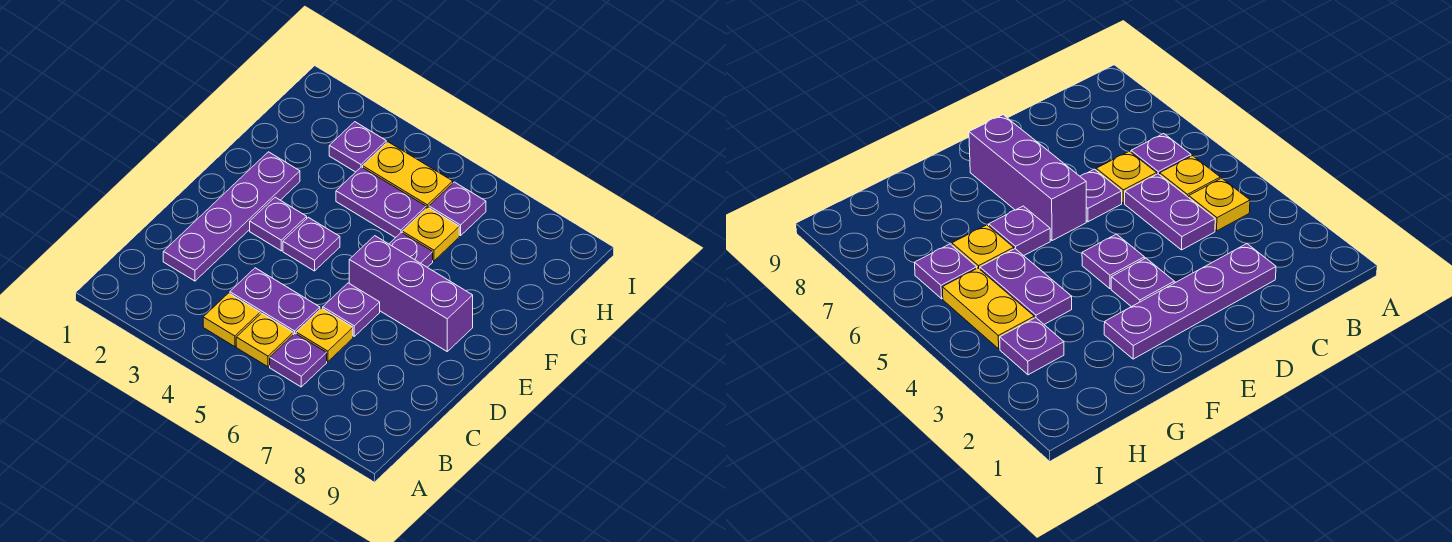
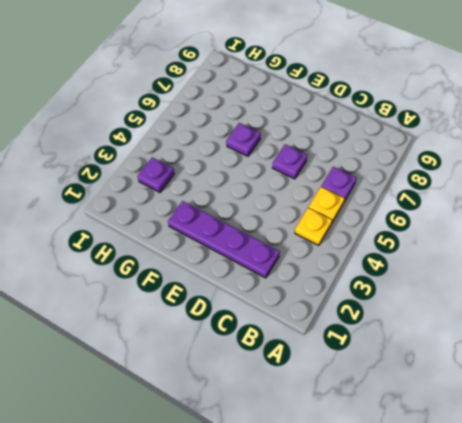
none -> purple plate C4:C5 level 1
none -> yellow plate C6 level 1
none -> purple plate E3 level 1

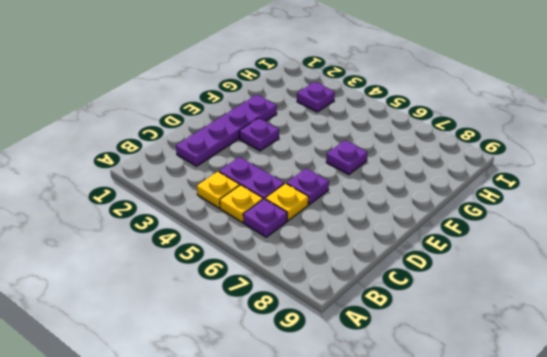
none -> purple plate E4 level 1
none -> purple brick E6:E8 level 1
none -> purple plate G4:G5 level 1

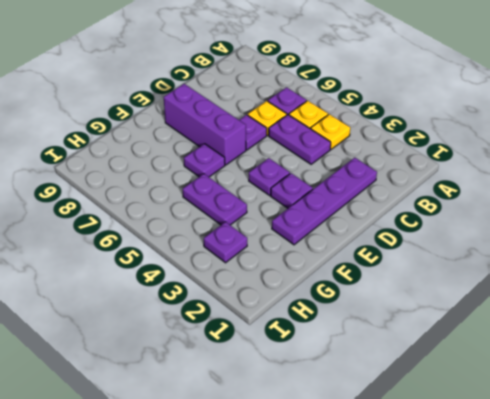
none -> yellow plate G6 level 1
none -> yellow plate H4:H5 level 1
none -> purple plate H6 level 1

